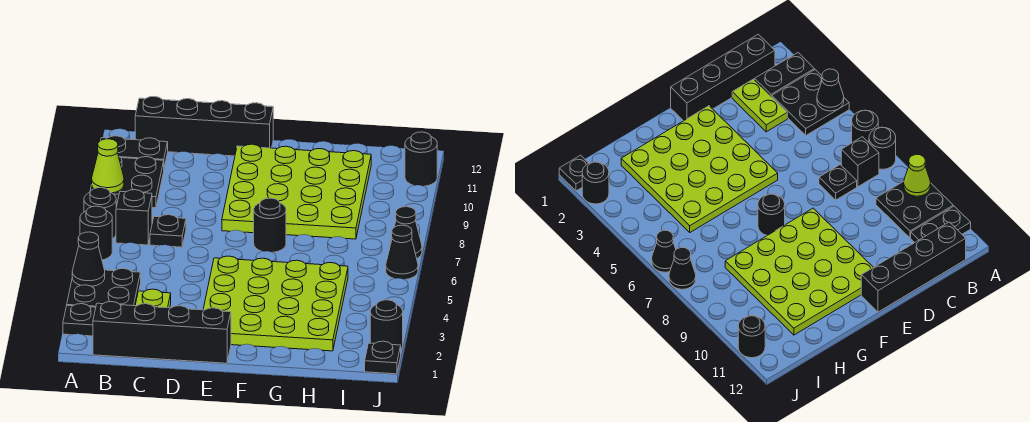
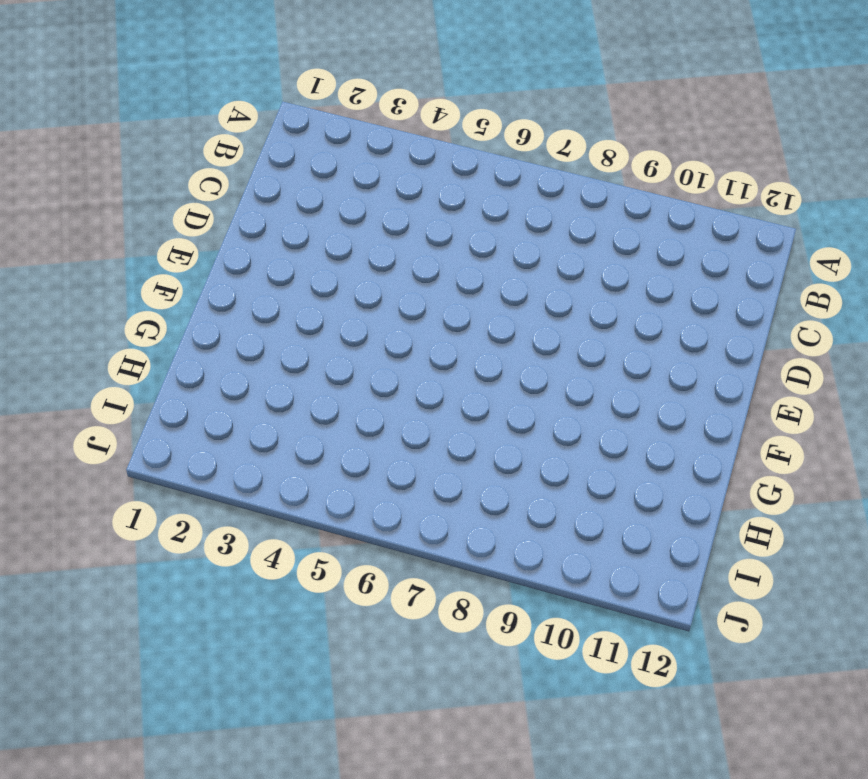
none -> black plate A2:B2 level 1
none -> black plate A3:B4 level 1
none -> black round brick A6 level 1

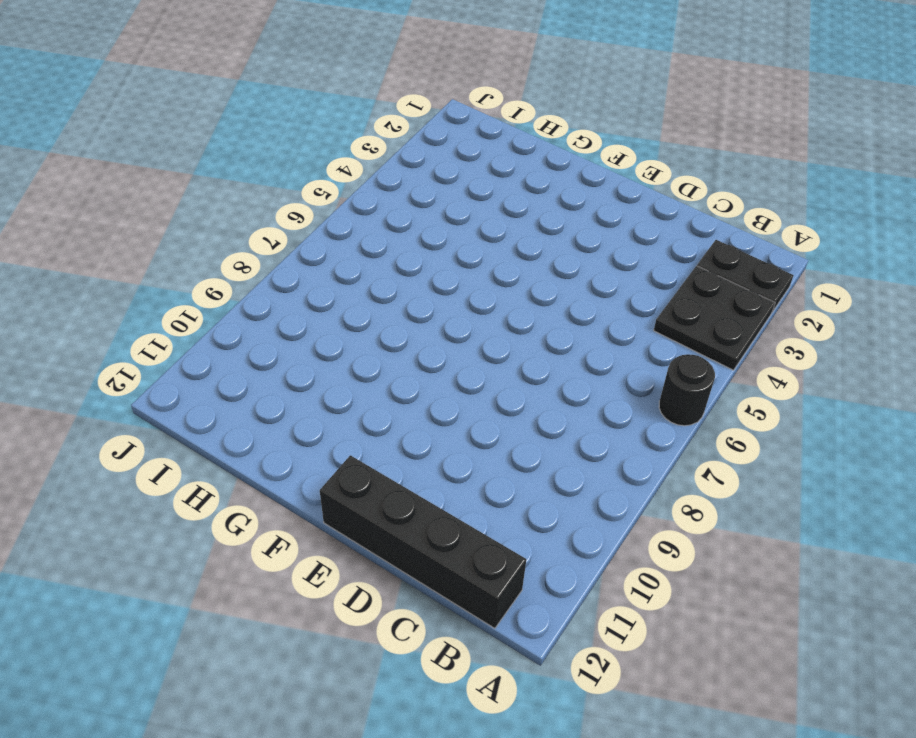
none -> black round brick A7 level 1
none -> black plate A9:B10 level 1
none -> black plate A11:B11 level 1

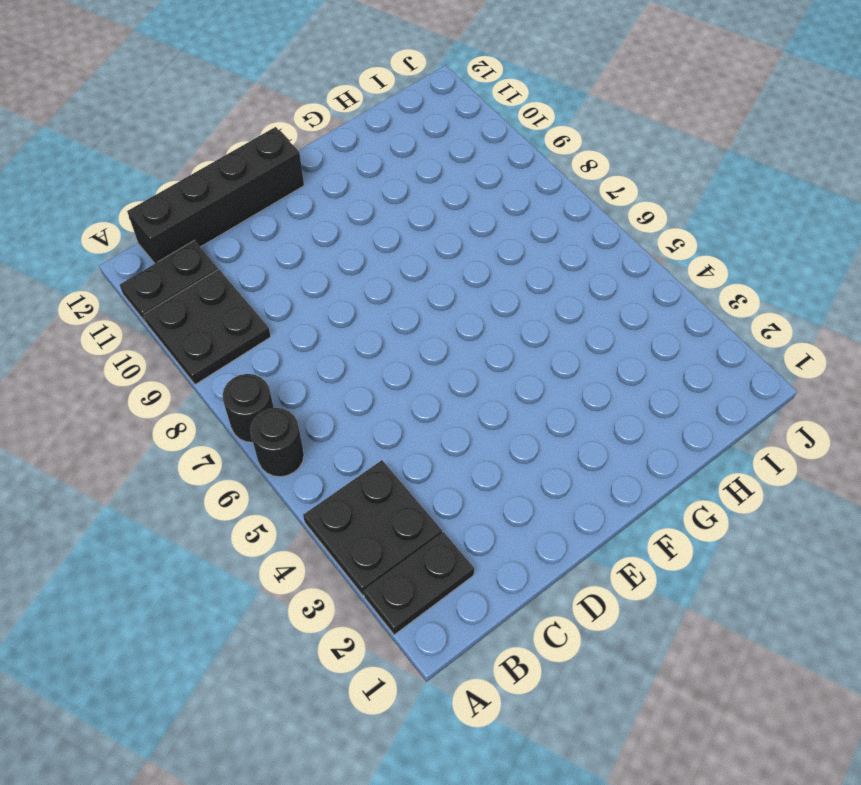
none -> black brick B1:E1 level 1
none -> black brick B7 level 1
none -> lime plate C2:C3 level 1

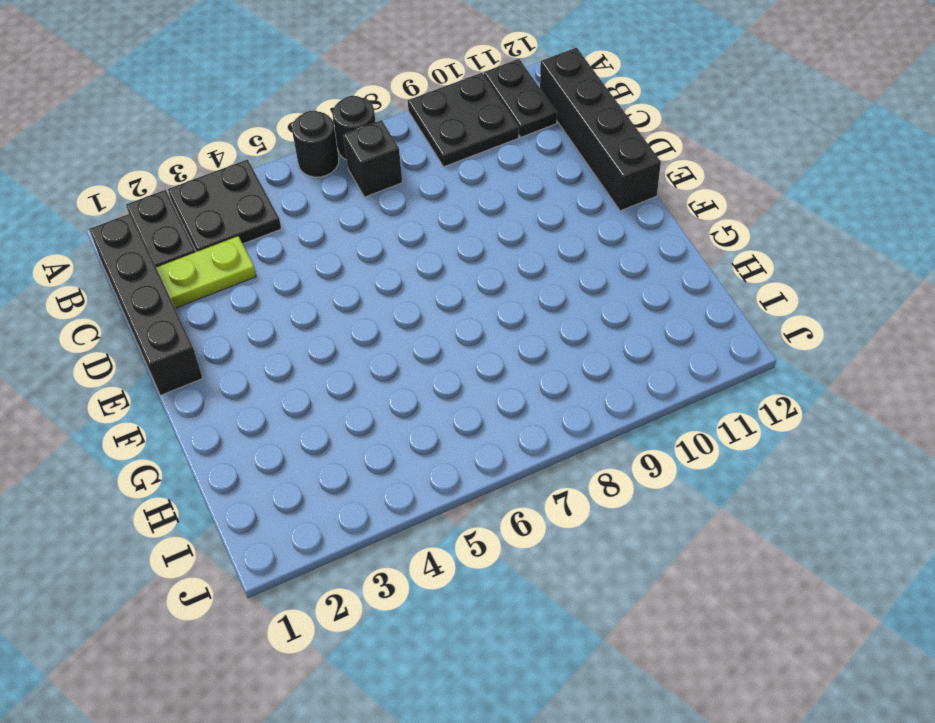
none -> black plate C7 level 1
none -> lime plate E2:H5 level 1
none -> lime plate E8:H11 level 1

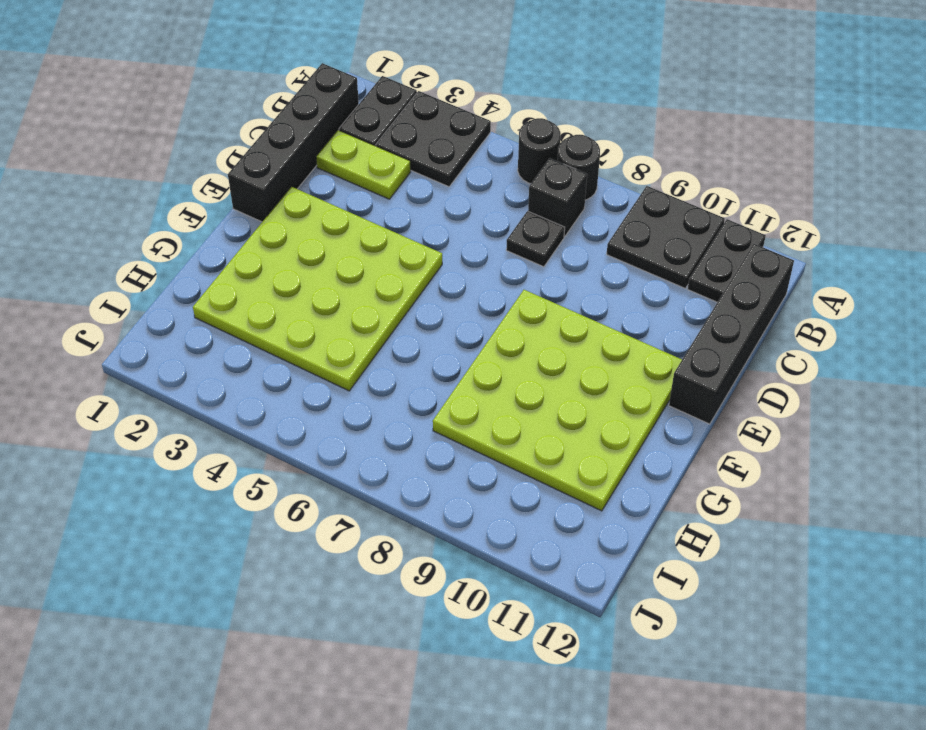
none -> black round brick F7 level 1
none -> black plate J1 level 1
none -> black round brick J2 level 1

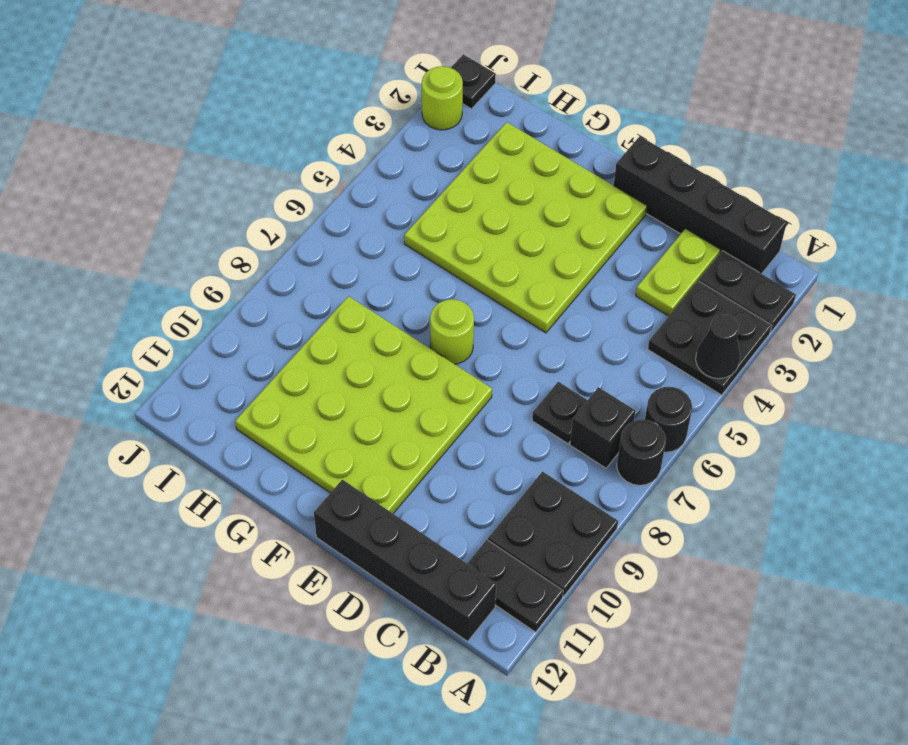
lime round brick F7 level 1 -> black round brick F7 level 1
lime round brick J2 level 1 -> black round brick J2 level 1
none -> black cone J6 level 1
none -> black cone J7 level 1
none -> black round brick J11 level 1

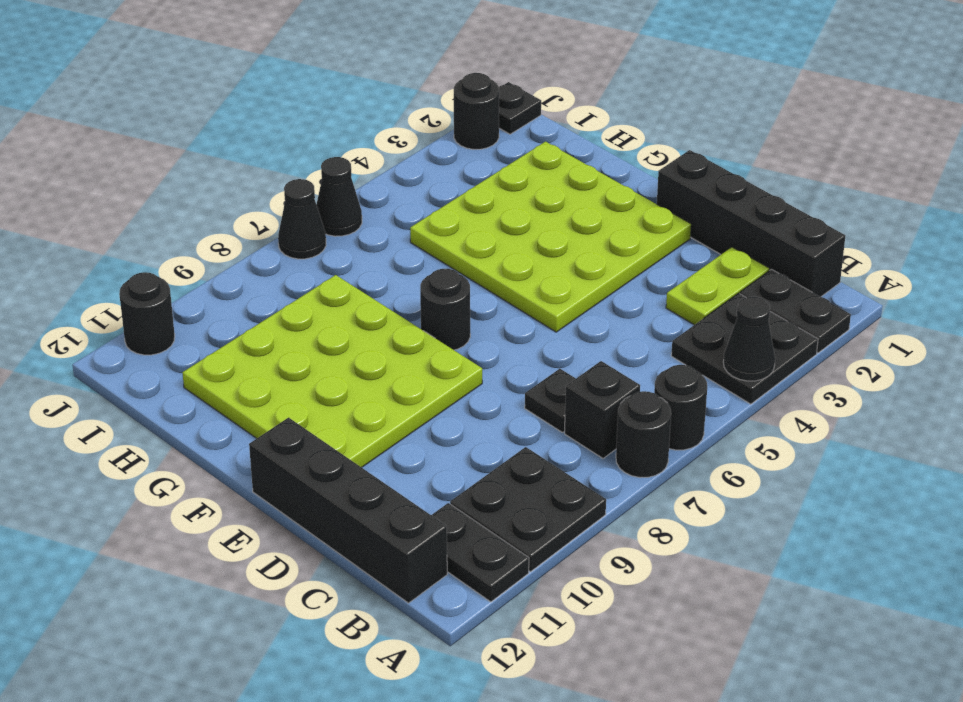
none -> lime cone A9 level 2

